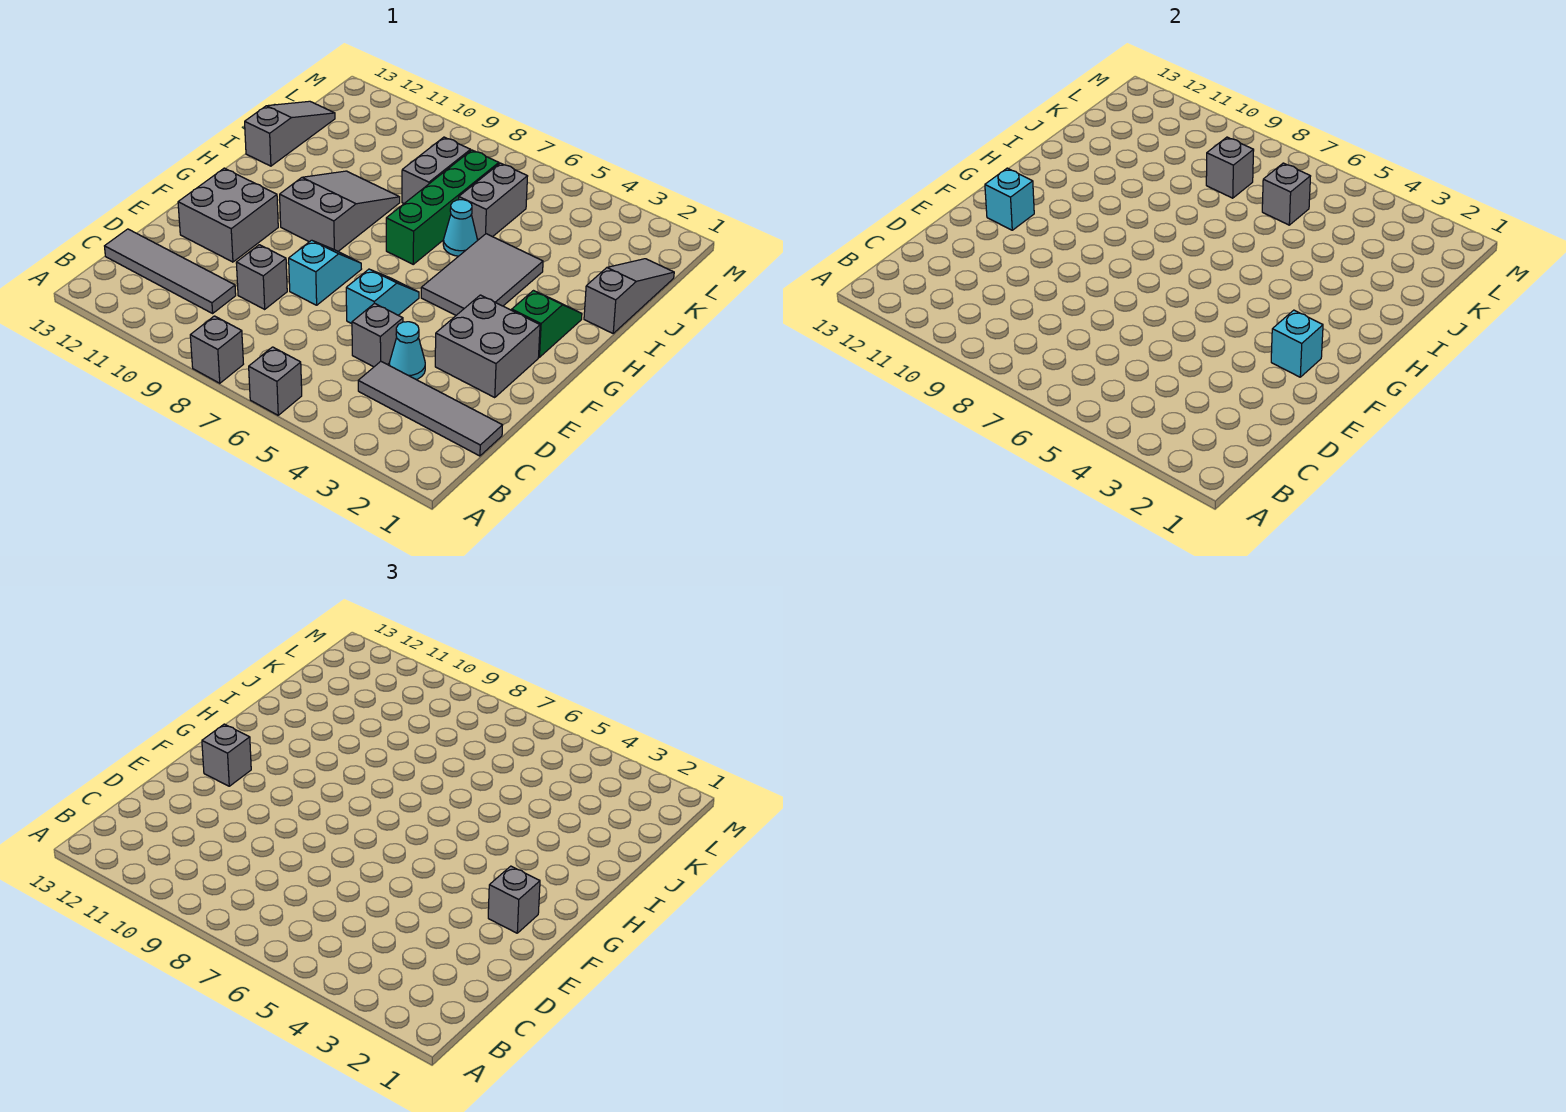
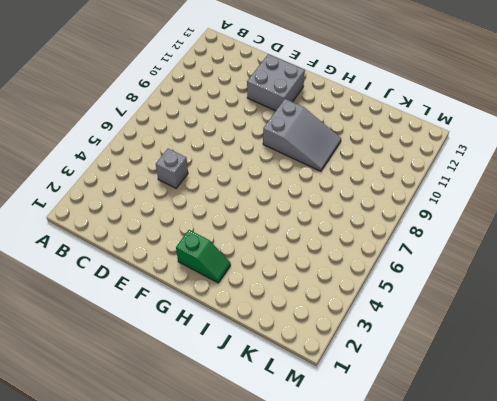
none -> grey brick A6 level 1
none -> grey brick A8 level 1
none -> grey tile C1:C4 level 1

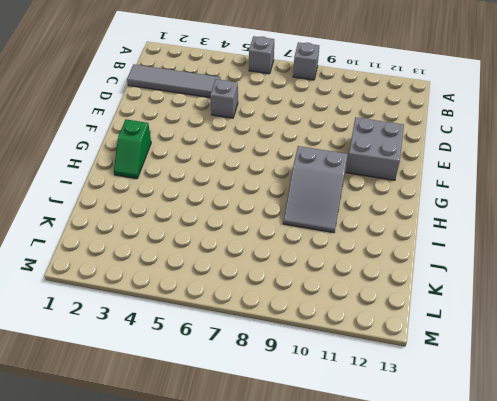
none -> grey tile C10:C13 level 1
none -> cyan cone D4 level 1
none -> grey brick D9 level 1

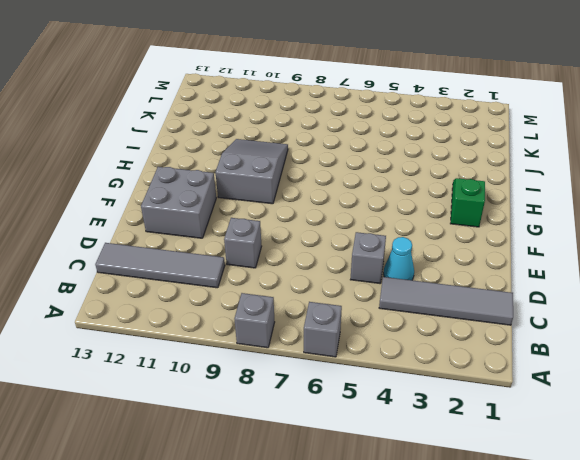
none -> grey brick E2:F3 level 1
none -> cyan slope E6:F6 level 1 top E
none -> cyan slope E8:F8 level 1 top E

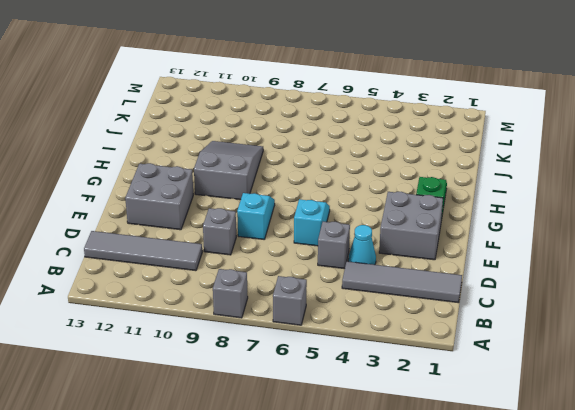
none -> grey tile G4:I5 level 1
none -> green brick H7:K7 level 1
none -> grey slope I1:K1 level 1 top I

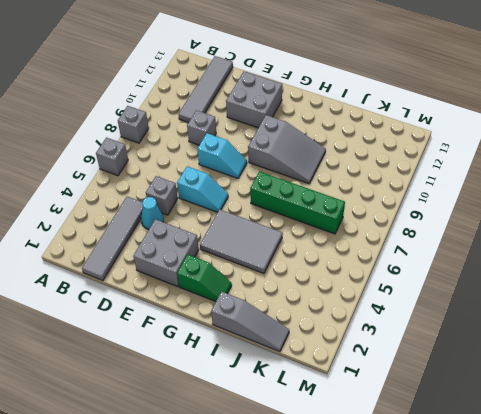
none -> cyan cone I6 level 1
none -> grey slope I13:K13 level 1 top I
none -> grey brick J6:K6 level 1

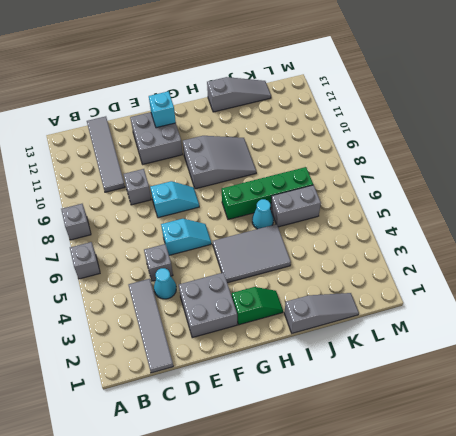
none -> grey brick J8:K8 level 1
none -> cyan brick F2 level 2
none -> grey brick K6 level 2

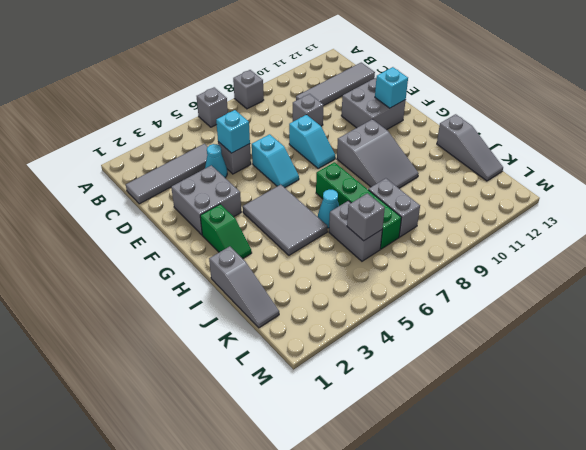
cyan brick D5 level 2 -> cyan brick F2 level 2
none -> grey brick K8 level 2
none -> grey brick F2 level 3
none -> grey brick F12 level 3

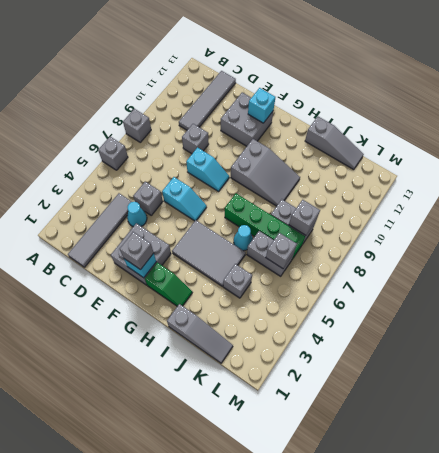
grey brick J4 level 1 -> grey brick F12 level 3

